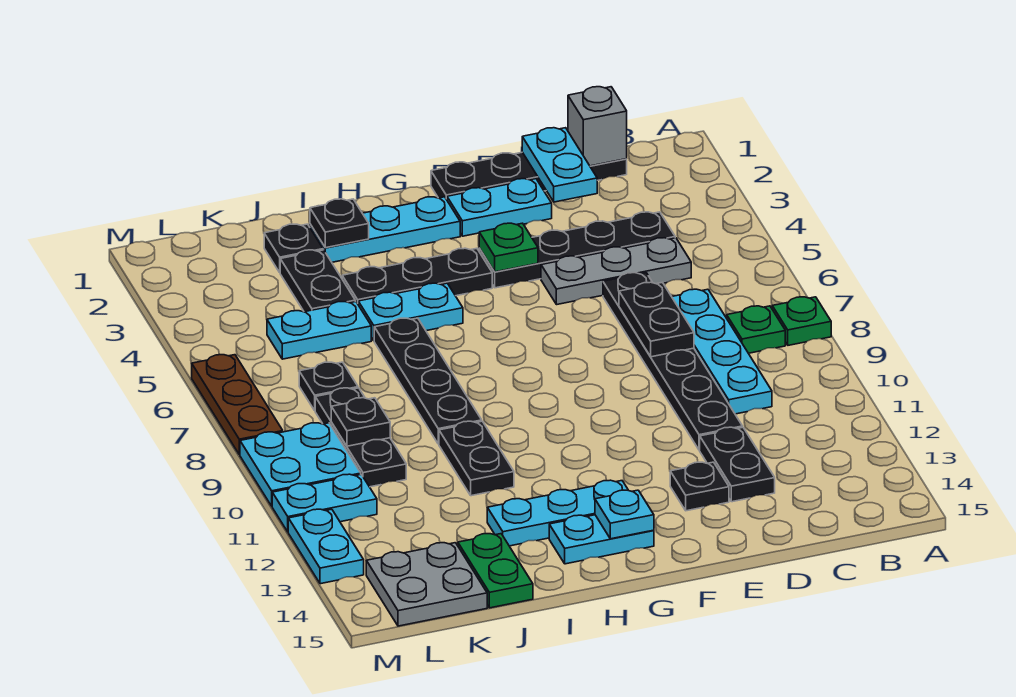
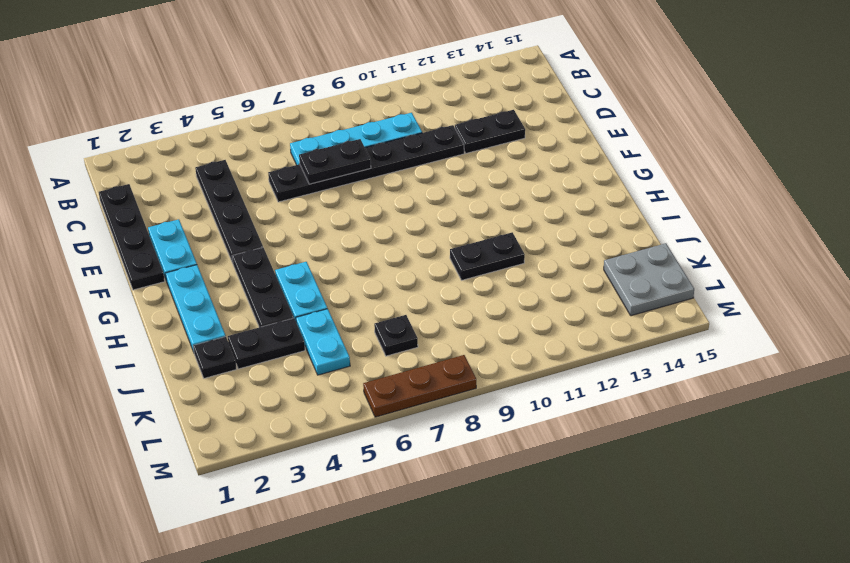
none -> green plate A8 level 1
none -> green plate B8 level 1
none -> grey plate C5:E5 level 1
none -> black plate E13 level 1

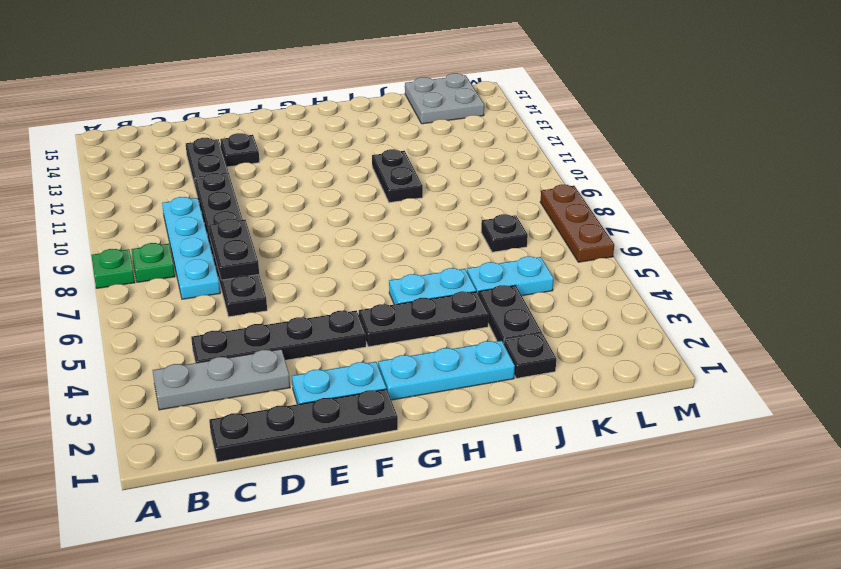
grey plate B3:D3 level 1 -> grey plate C5:E5 level 1
none -> cyan plate G13:I13 level 1
none -> cyan plate G14:H14 level 1
none -> black plate I6:I9 level 1
none -> green plate J14:J15 level 1

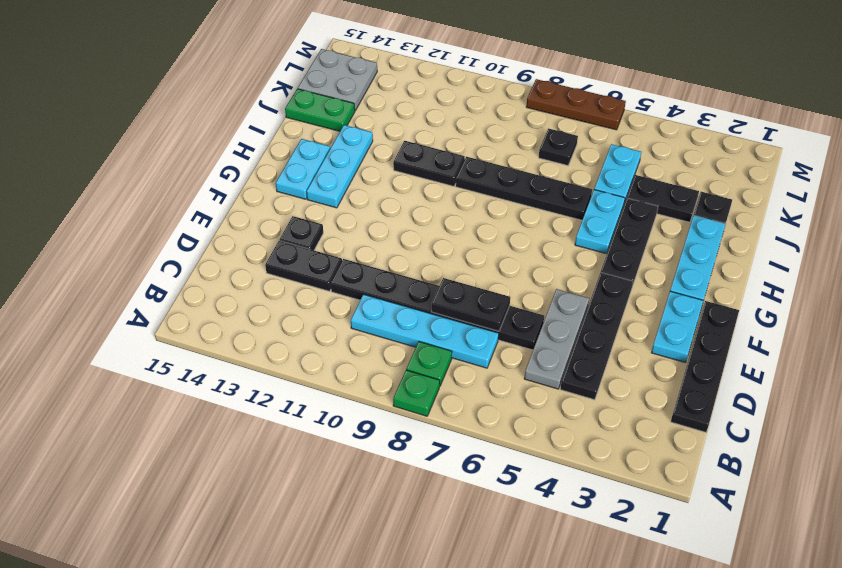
none -> black plate K8:K10 level 1
none -> cyan plate L9:M10 level 1
none -> cyan plate L11:M11 level 1
none -> cyan plate M12:M13 level 1

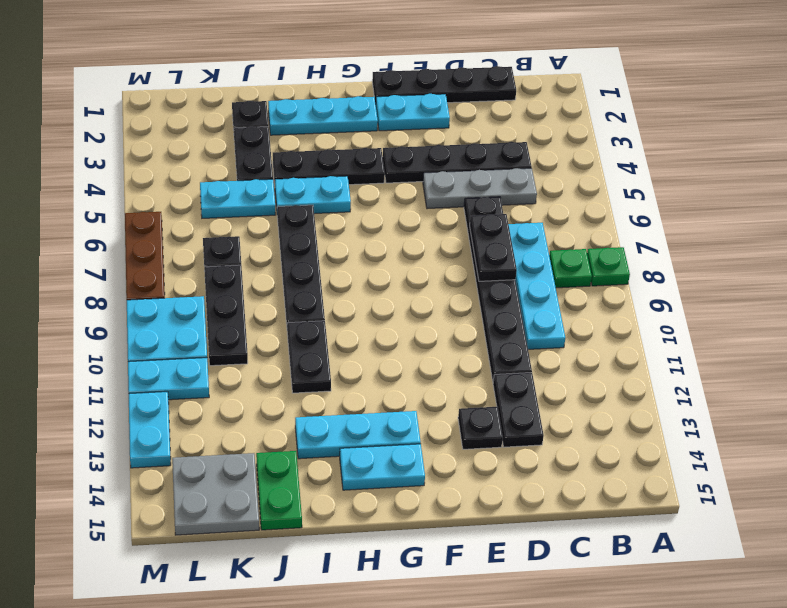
none -> grey brick C1 level 2
none -> cyan plate D1:D2 level 2
none -> green plate F4 level 2
none -> cyan plate G14 level 2

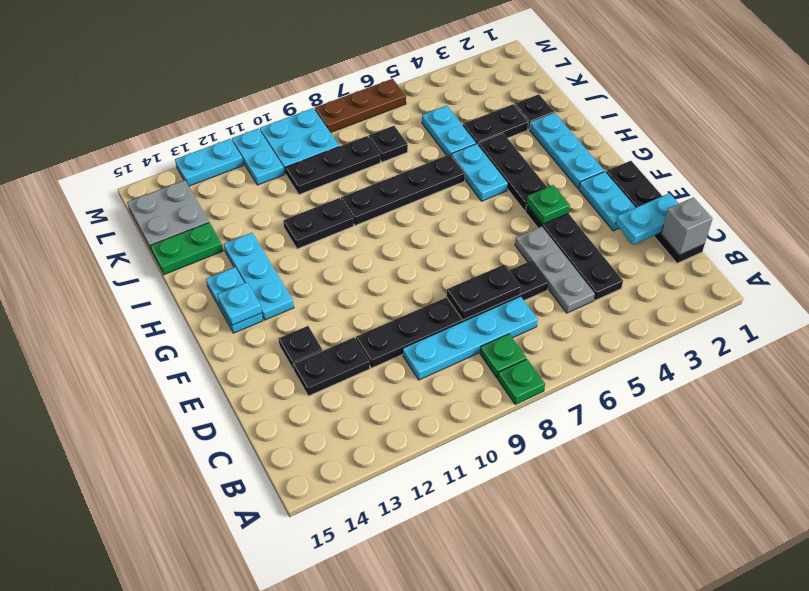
none -> black plate I2 level 2
none -> black plate K9 level 2

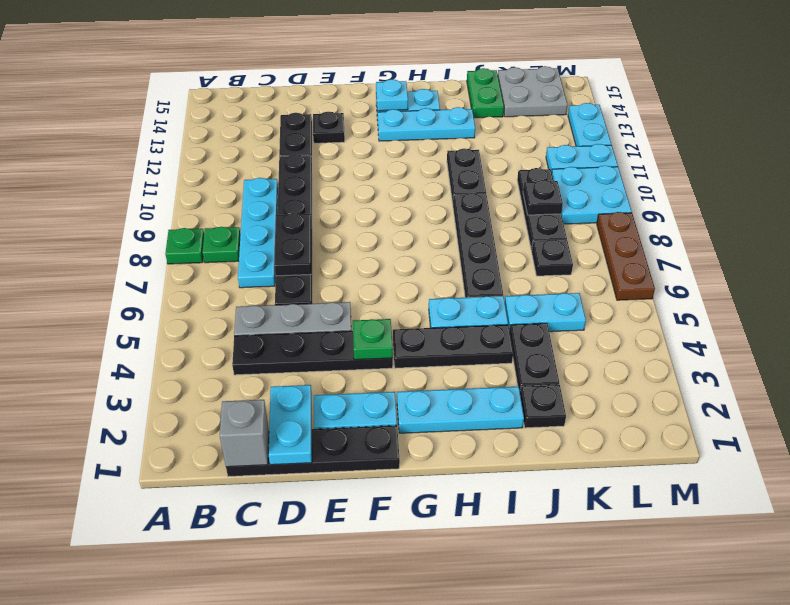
none -> black plate I2 level 2

